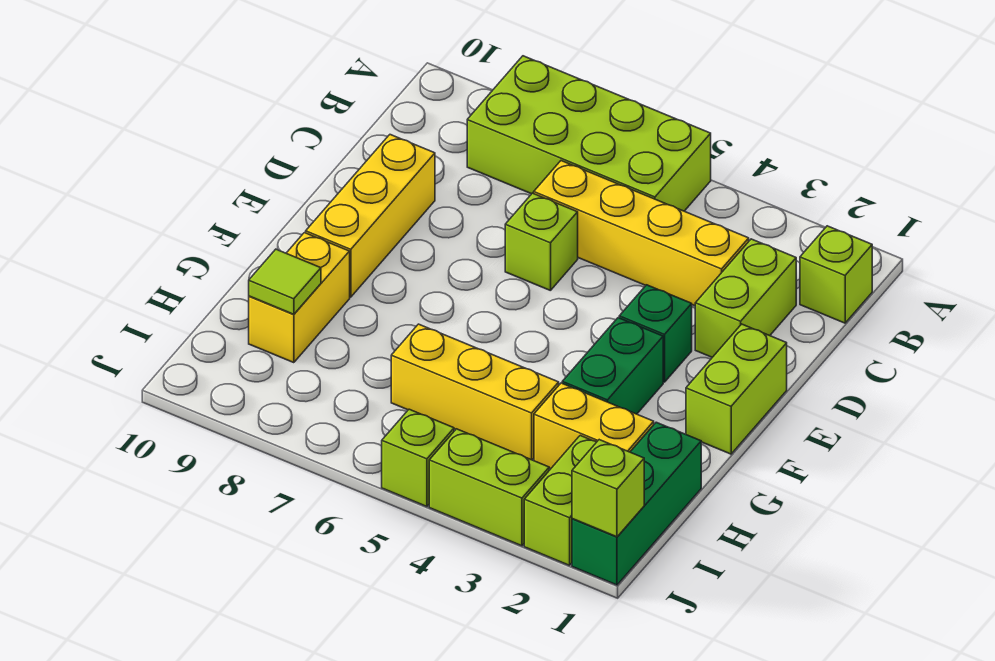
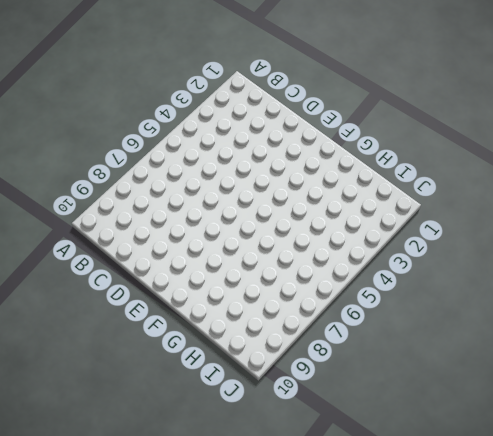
none -> lime brick A5:B8 level 1
none -> lime brick B1 level 1
none -> lime brick C2:D2 level 1

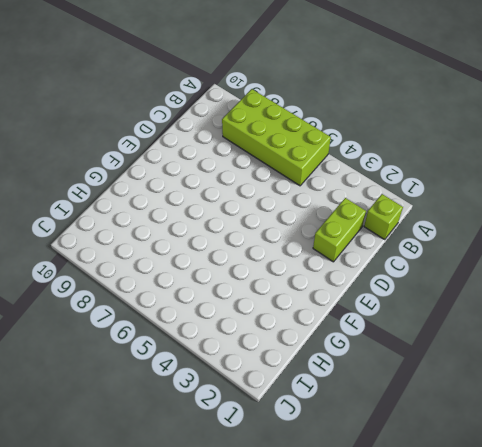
none -> yellow brick C3:C6 level 1
none -> lime brick D6 level 1
none -> yellow brick D9:F9 level 1

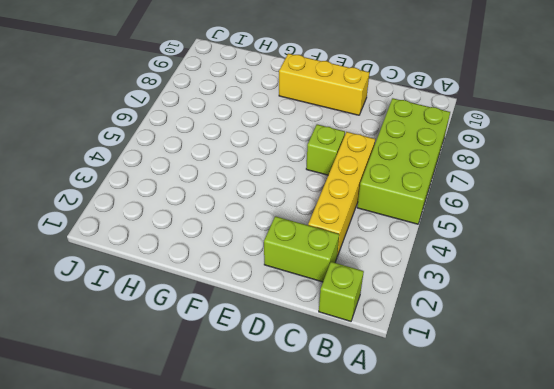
none -> lime brick E1:F1 level 1
none -> green brick E3 level 1
none -> green brick F3:G3 level 1

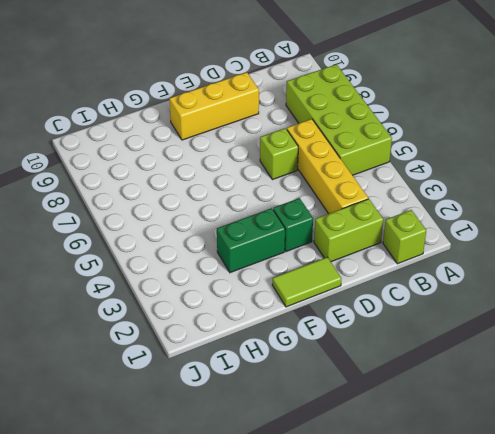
lime tile E1:F1 level 1 -> lime brick E1:F1 level 1
none -> yellow brick G9:H9 level 1
none -> green brick H1:J1 level 1
none -> yellow brick H2:H3 level 1

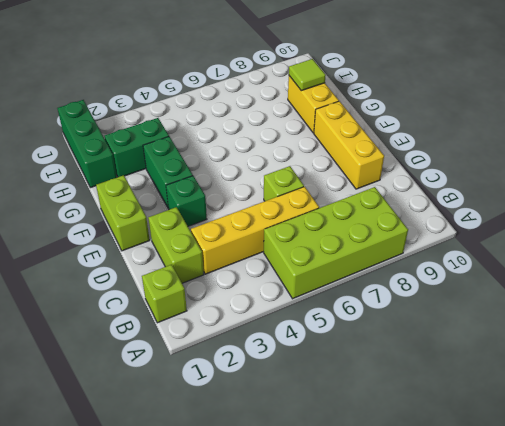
green brick H2:H3 level 1 -> yellow brick H2:H3 level 1
none -> yellow brick H4:H6 level 1
none -> lime brick I2:J2 level 1
none -> lime brick J3:J4 level 1

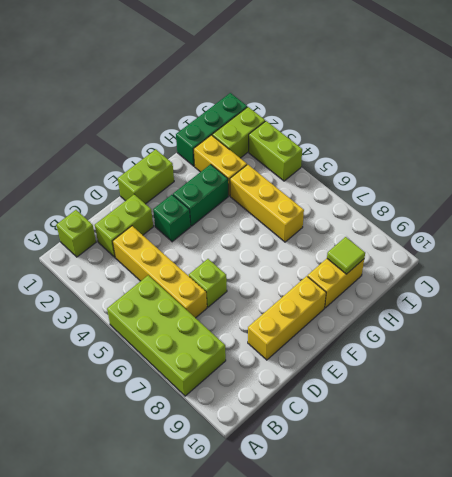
none -> lime brick J5 level 1
none -> lime brick J1 level 2

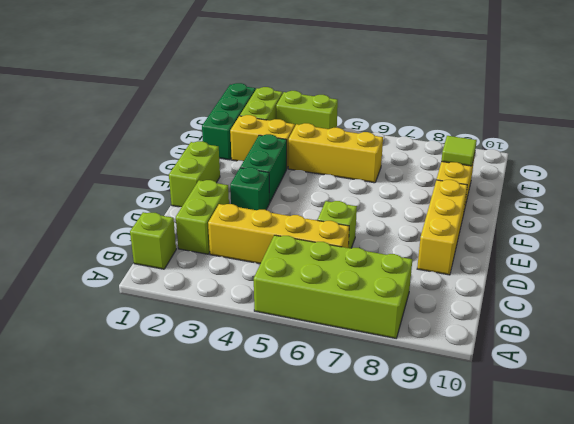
none -> lime brick J5 level 1
none -> lime brick J1 level 2

